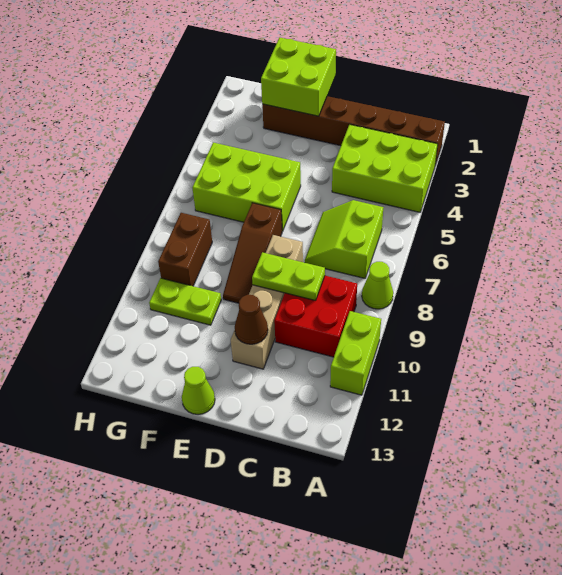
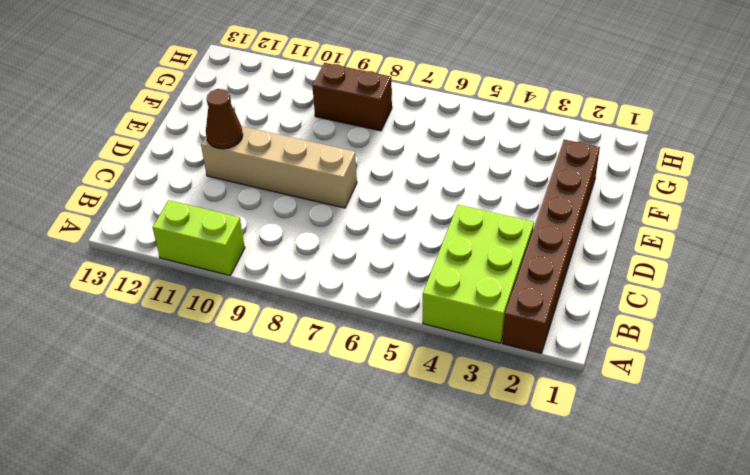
none -> lime cone A8 level 1
none -> lime slope B6:C7 level 1 top B
none -> red brick B9:C10 level 1

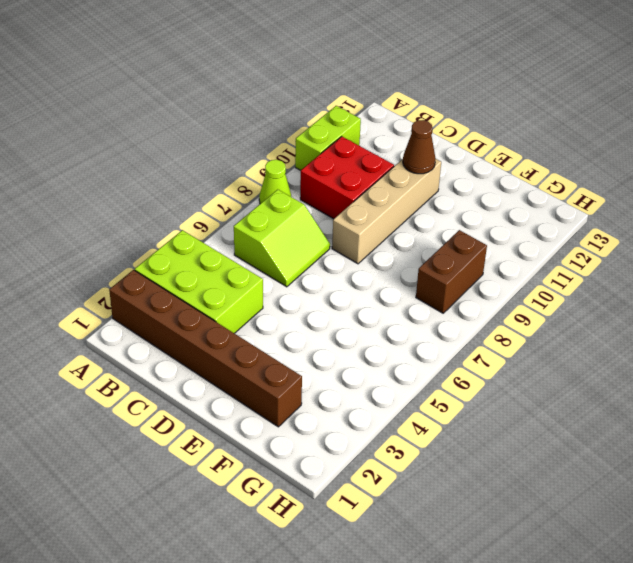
none -> lime brick E5:G6 level 1
none -> brown slope E7:E9 level 1 top 7
none -> lime cone E13 level 1

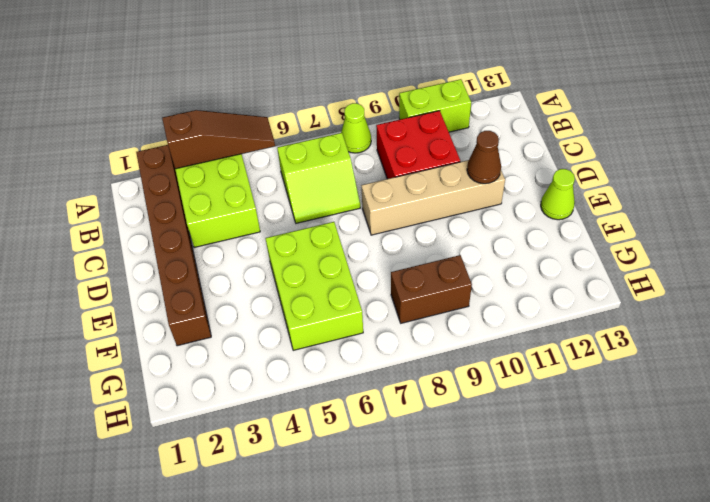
brown slope A3:A5 level 2 top 3 -> brown slope E7:E9 level 1 top 7
none -> lime plate F10:G10 level 1
none -> lime plate C9:D9 level 2
none -> lime brick E1:F2 level 2

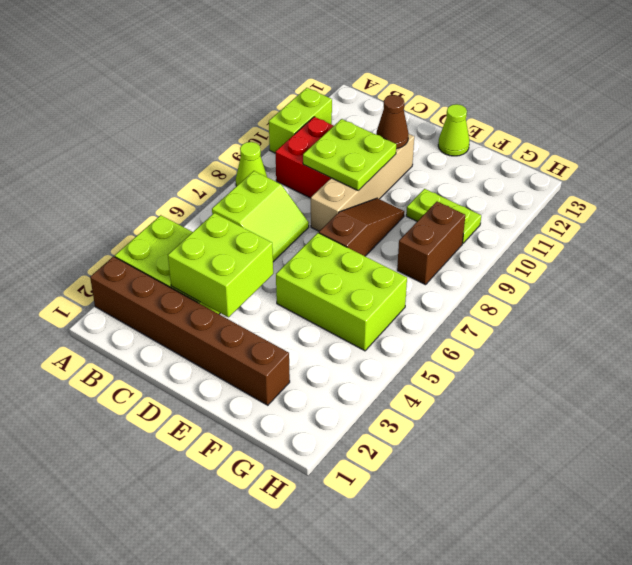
lime brick C3:D4 level 2 -> lime brick E1:F2 level 2
lime plate C9:D10 level 2 -> lime plate C9:D9 level 2

